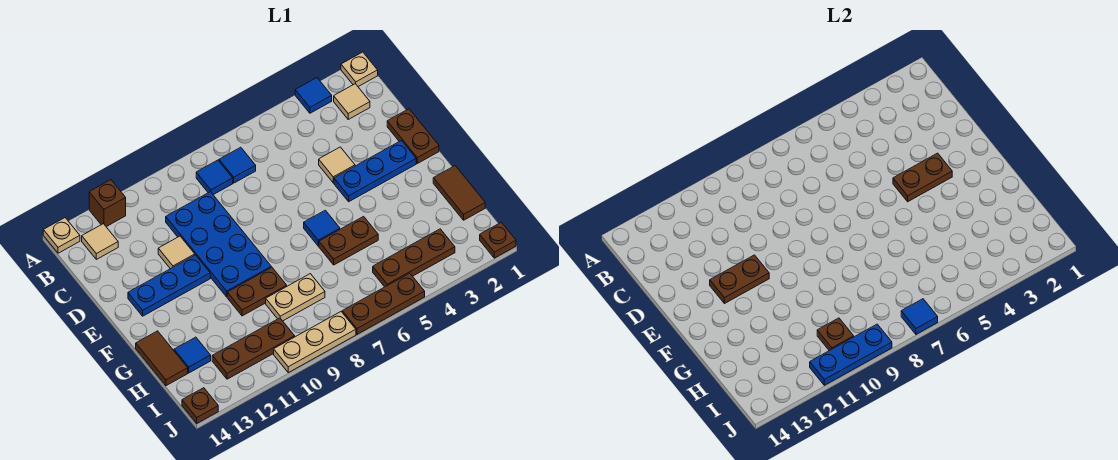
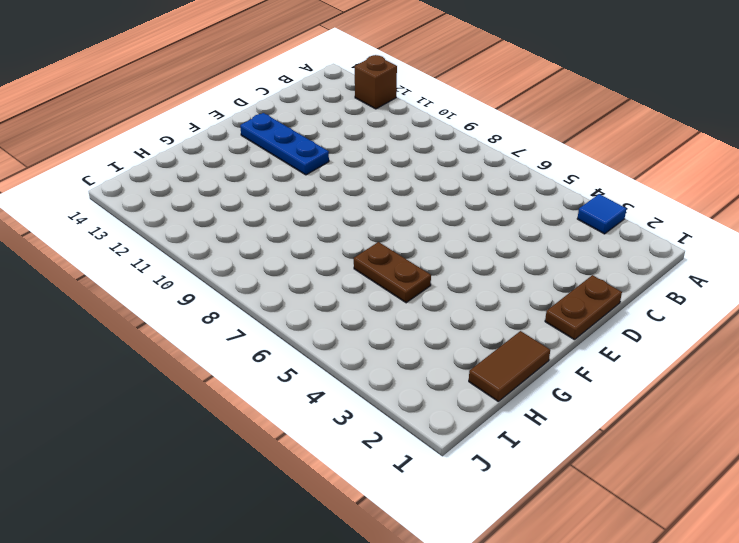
none -> tan plate A1 level 1
none -> tan plate A14 level 1
none -> tan tile B2 level 1
none -> blue tile B7 level 1

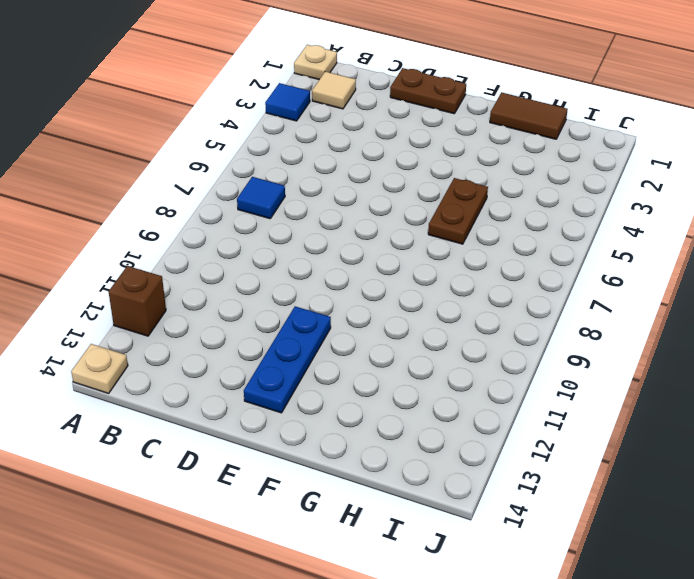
none -> blue tile B8 level 1
none -> tan tile B13 level 1
none -> blue plate C9:F10 level 1
none -> tan tile D4 level 1

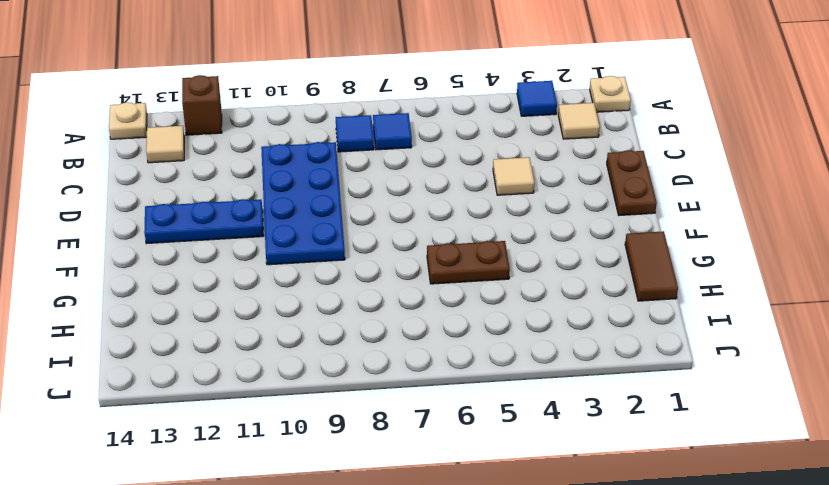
none -> tan tile D11 level 1
none -> blue plate E2:E4 level 1
none -> blue tile F6 level 1
none -> brown plate G9:G10 level 1

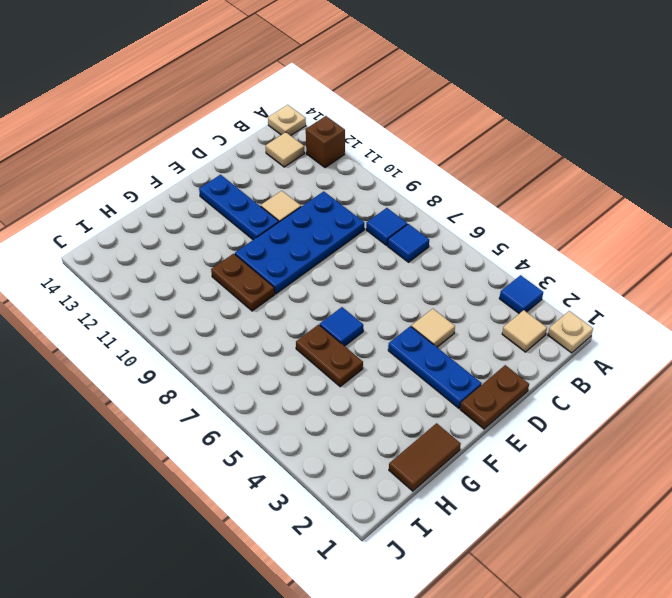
none -> brown tile G14:H14 level 1
none -> tan plate H8:H9 level 1
none -> blue tile H13 level 1
none -> brown plate I3:I5 level 1

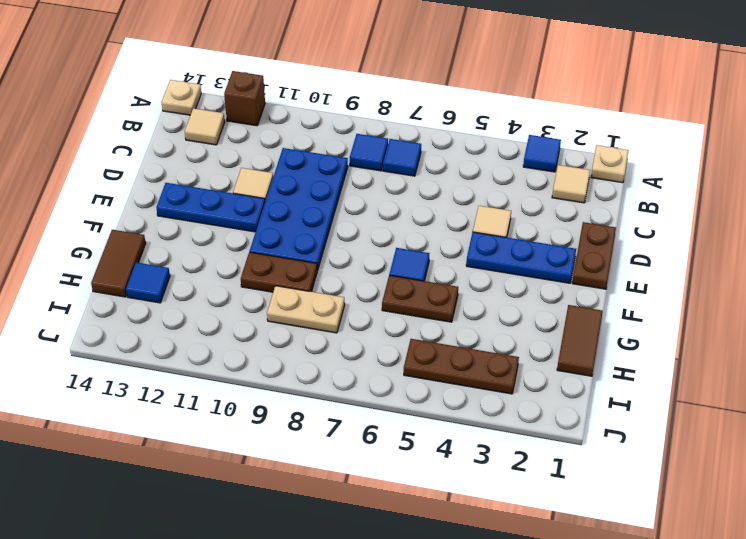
none -> brown plate I10:I12 level 1
none -> brown plate J1 level 1
none -> brown plate J5:J7 level 1
none -> tan plate J8:J10 level 1

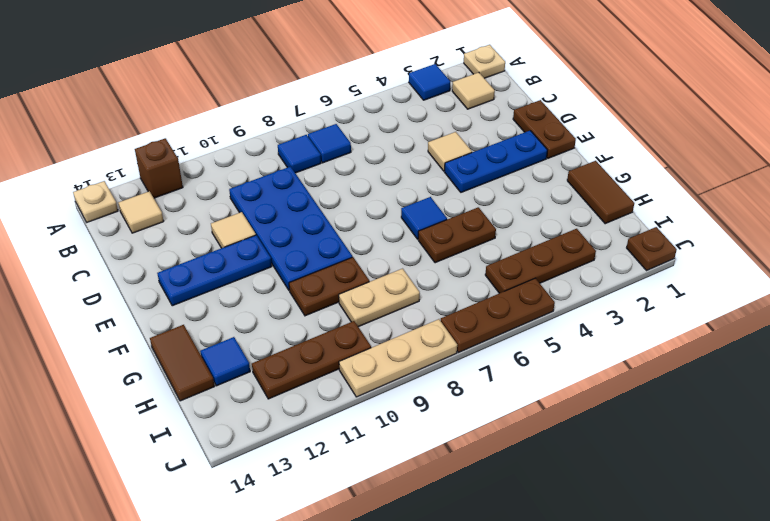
none -> brown plate J14 level 1
none -> brown plate E3:E4 level 2
none -> brown plate E11:E12 level 2
none -> brown plate I10 level 2

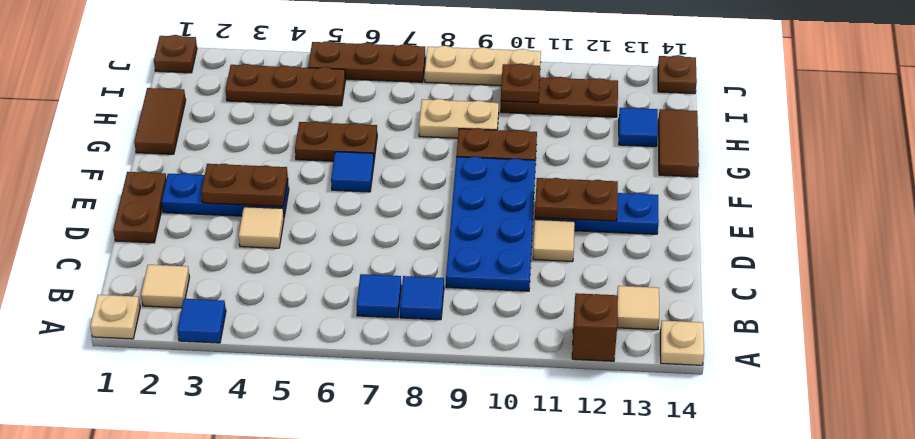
none -> blue tile J7 level 2
none -> blue plate J9:J11 level 2

